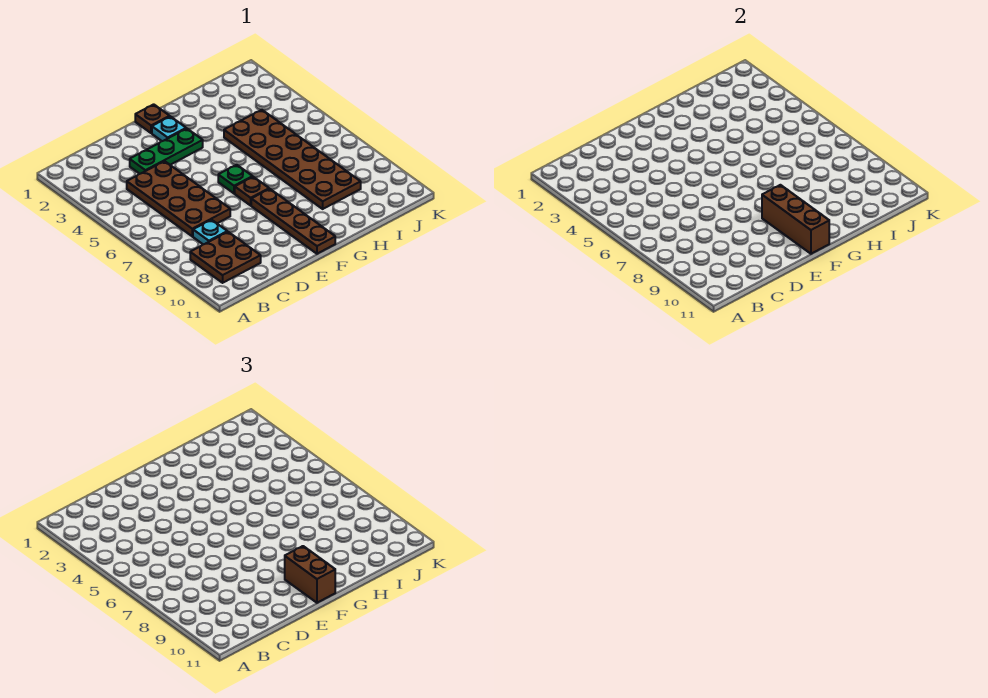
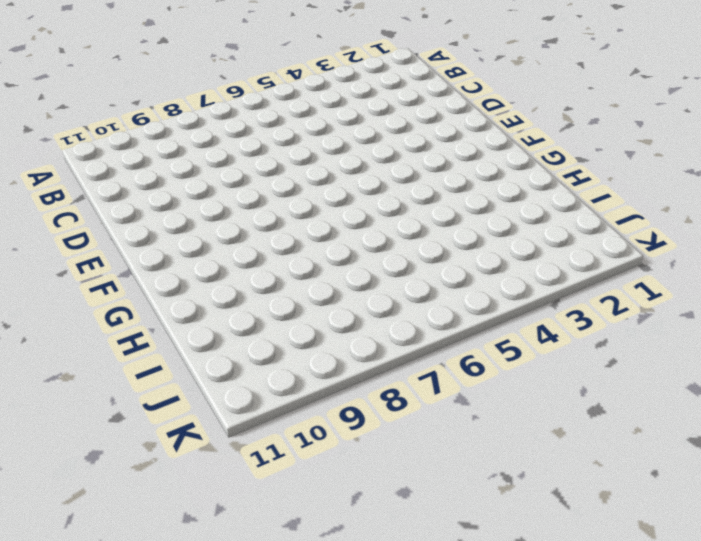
none -> brown plate B9:C10 level 1
none -> brown plate C4:D7 level 1
none -> cyan plate C8 level 1

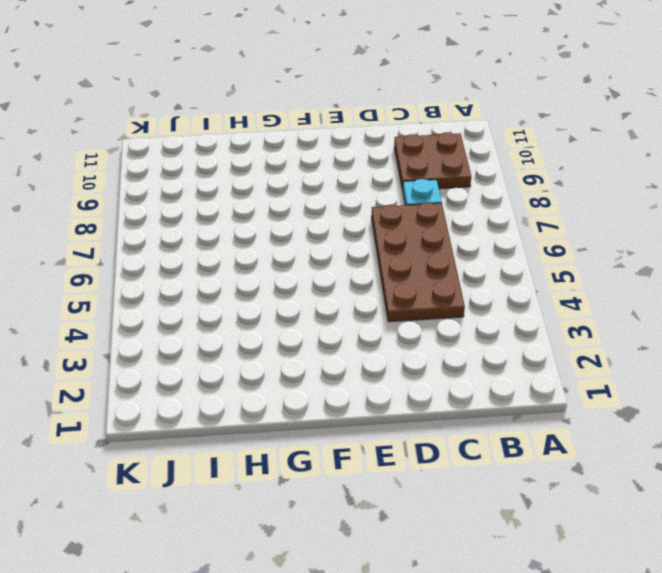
none -> green plate D3:F3 level 1
none -> brown plate F1 level 1
none -> cyan plate F2 level 1

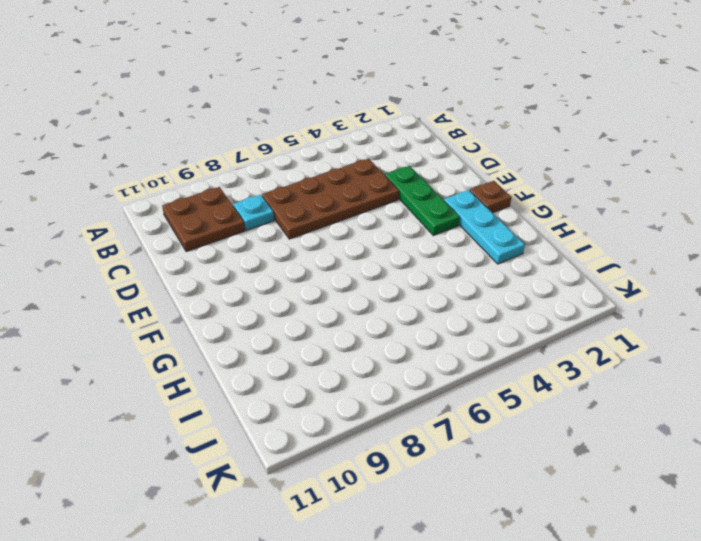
cyan plate F2:H2 level 1 -> cyan plate F2 level 1
none -> green plate F6 level 1
none -> brown plate F7 level 1
none -> brown plate F8:F11 level 1

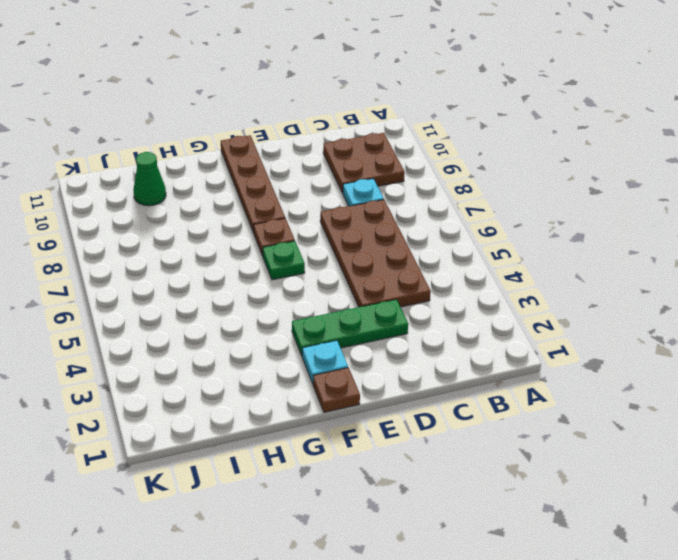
green cone I10 level 1 -> none
none -> brown plate H4:I9 level 1
none -> brown brick F9:F11 level 2
none -> brown brick F10:F11 level 3

